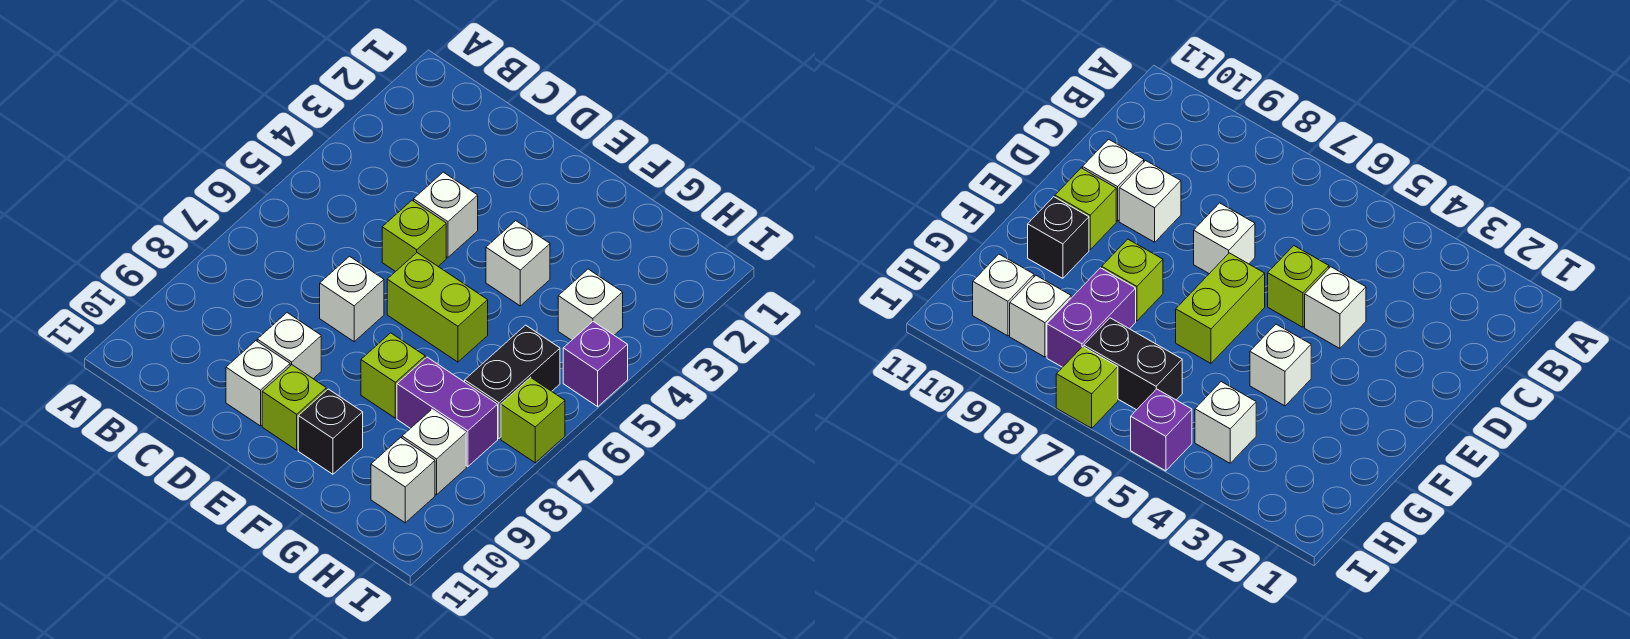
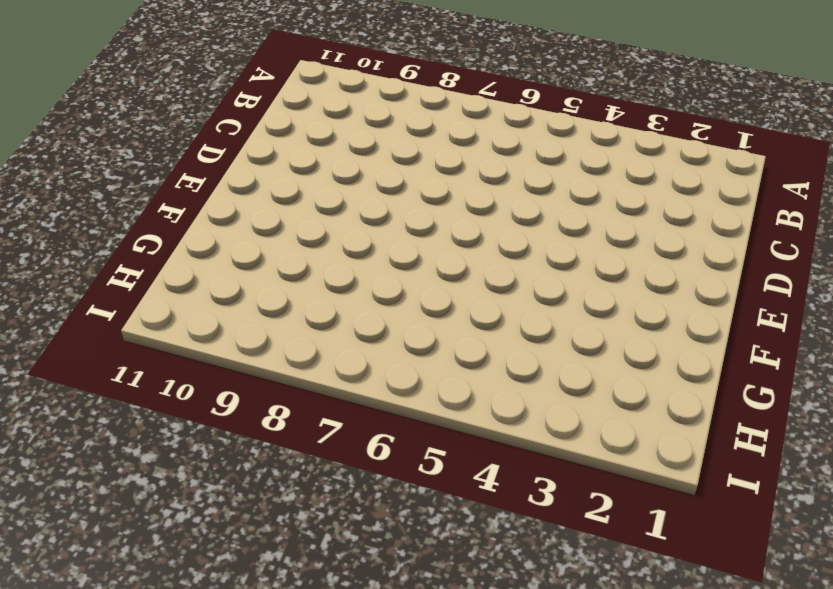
none -> white brick D4 level 1
none -> lime brick D5 level 1
none -> white brick D7 level 1

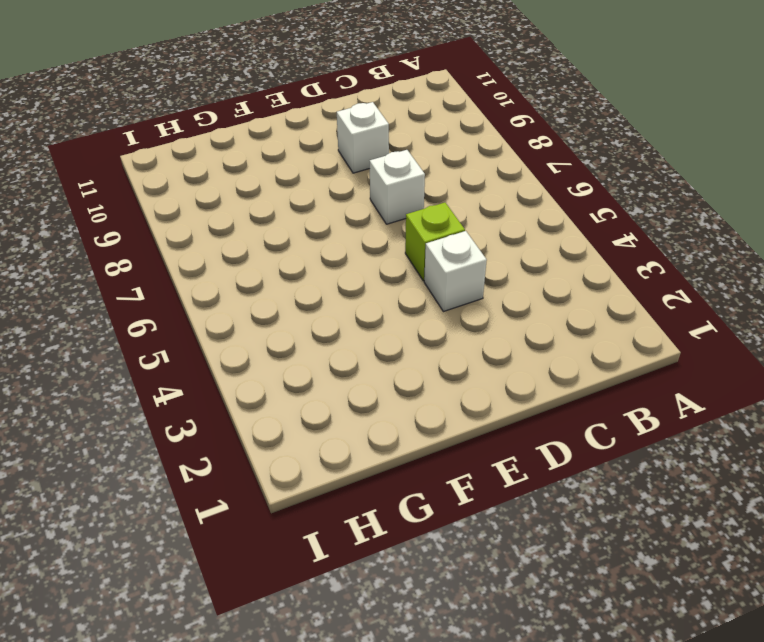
none -> white brick D10 level 1
none -> lime brick E6:F6 level 1
none -> lime brick E10 level 1

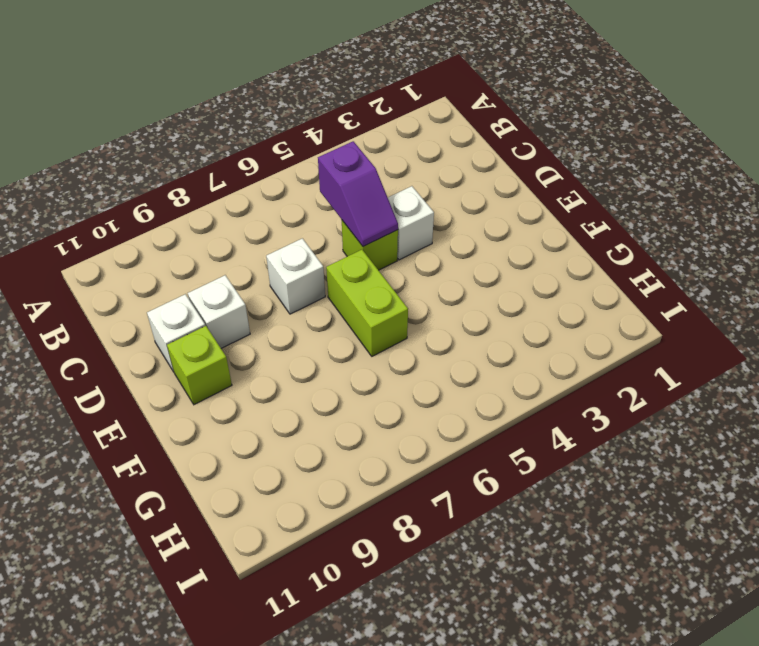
purple slope C5:D5 level 2 top C -> none
none -> white brick F4 level 1
none -> lime brick F8 level 1
none -> black brick F10 level 1

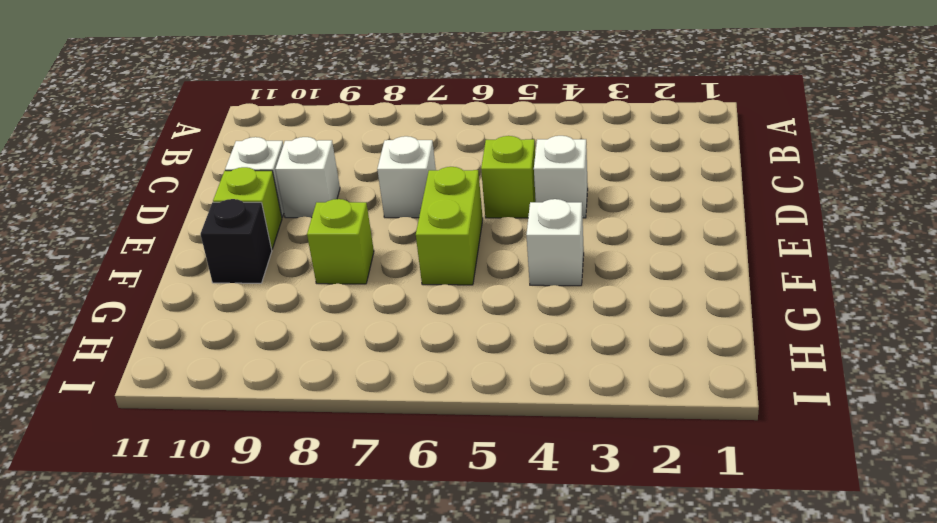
none -> purple brick G8:H8 level 1
none -> white brick H4 level 1
none -> black brick H6:H7 level 1

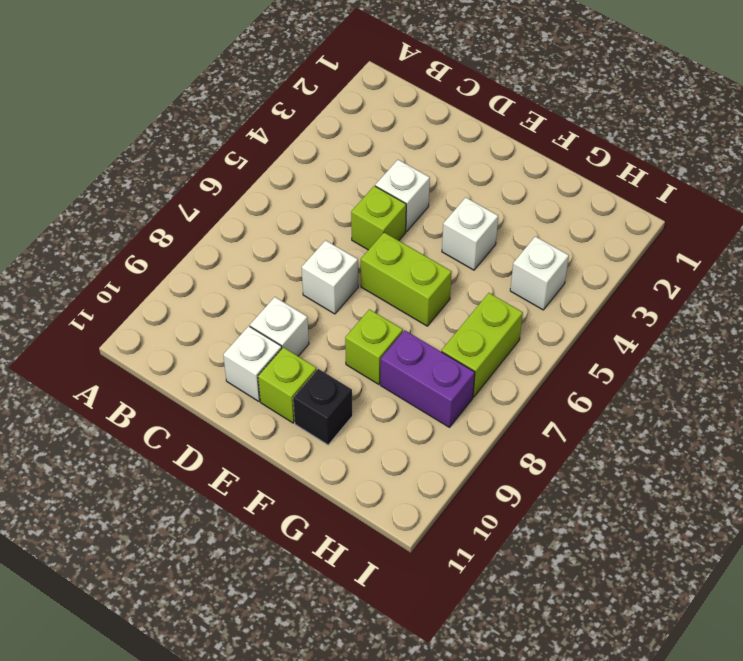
lime brick H6:H7 level 1 -> black brick H6:H7 level 1
none -> white brick H9 level 1
none -> white brick H10 level 1
none -> purple brick I5 level 1

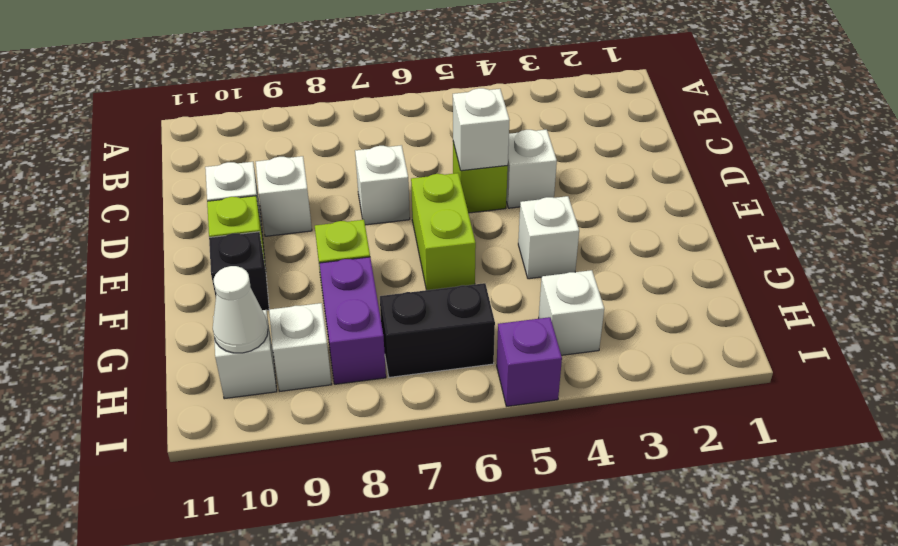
white brick D5 level 2 -> none
white cone H10 level 2 -> none
none -> lime brick I7 level 1

